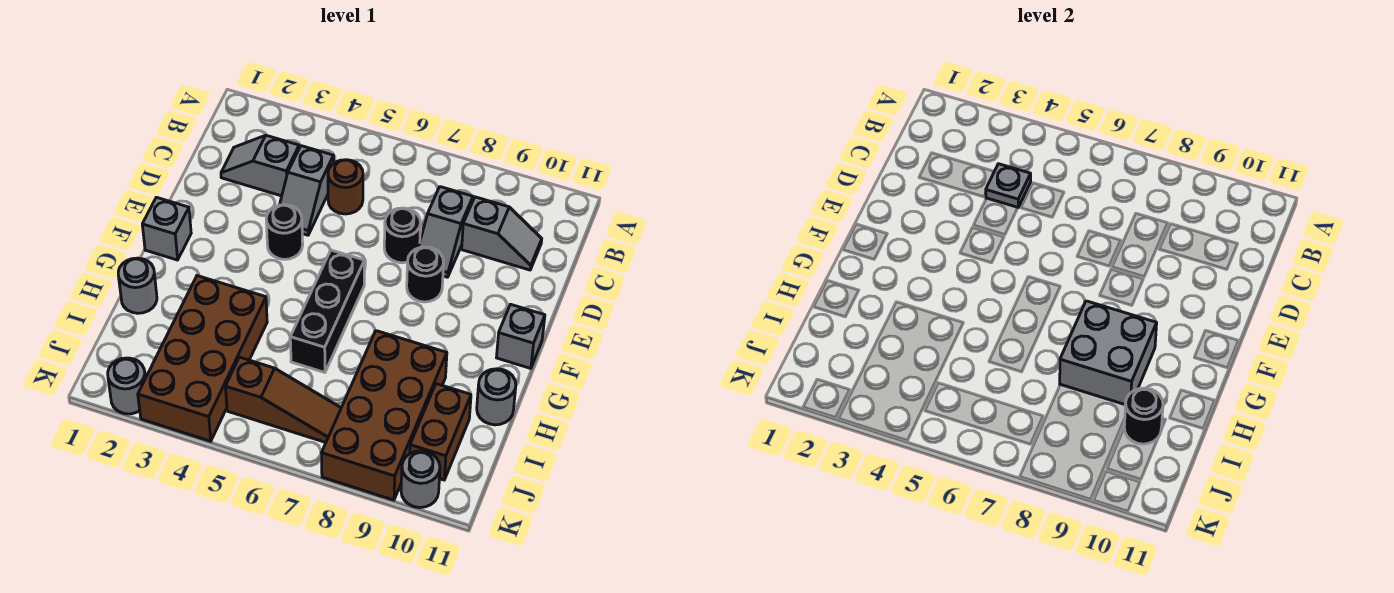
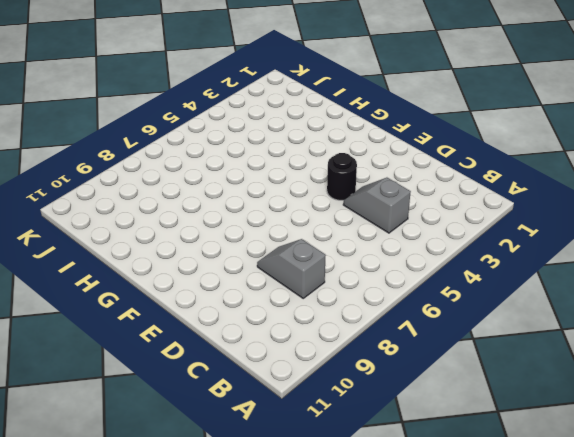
none -> grey slope C2:C3 level 1 top 3
none -> brown round brick C5 level 1
none -> grey slope C9:C10 level 1 top 9

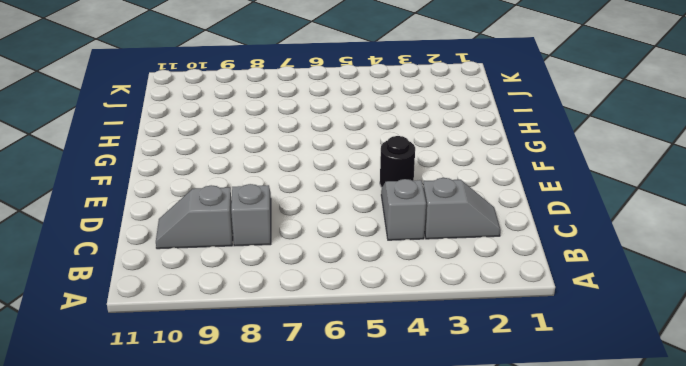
none -> brown round brick C5 level 1
none -> black round brick D7 level 1
none -> black round brick E8 level 1

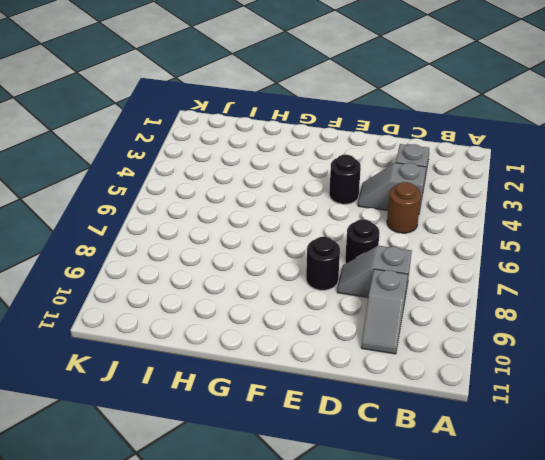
none -> grey brick F1 level 1
none -> black brick F6:H6 level 1
none -> grey brick F11 level 1

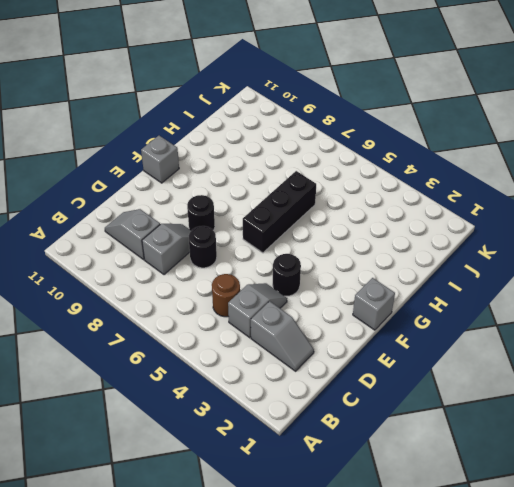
none -> grey round brick H1 level 1
none -> brown brick H3:K4 level 1
none -> brown brick H8:K9 level 1

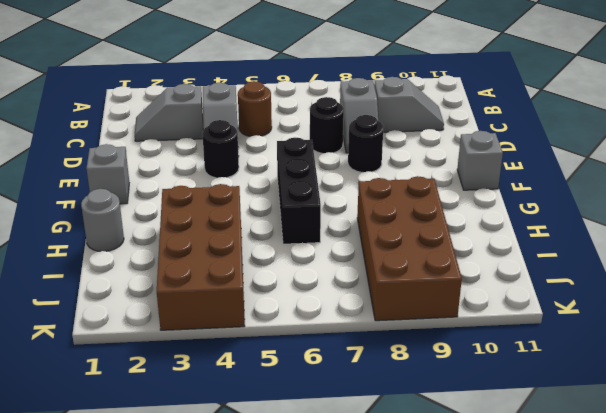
none -> grey round brick H11 level 1
none -> brown brick I10:J10 level 1
none -> brown slope J5:J7 level 1 top 5

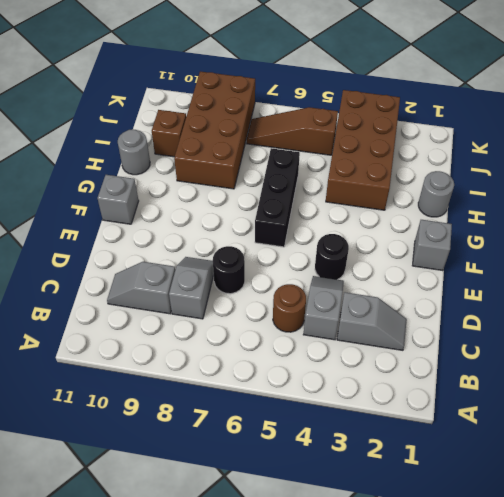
brown brick I10 level 1 -> brown brick I10:J10 level 1
none -> black round brick E8 level 1
none -> grey round brick K2 level 1
none -> grey round brick K10 level 1

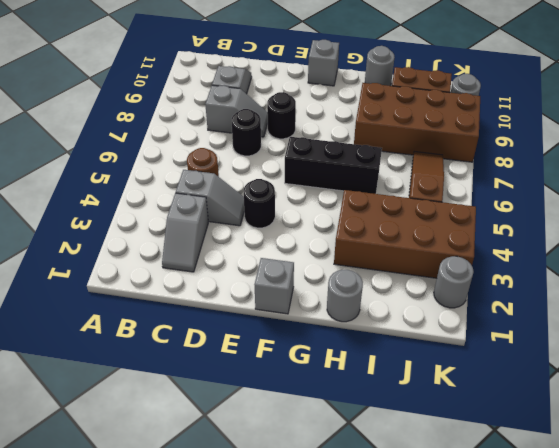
none -> grey plate C4 level 2
none -> grey brick G8:H9 level 2
none -> black round brick I10 level 2

